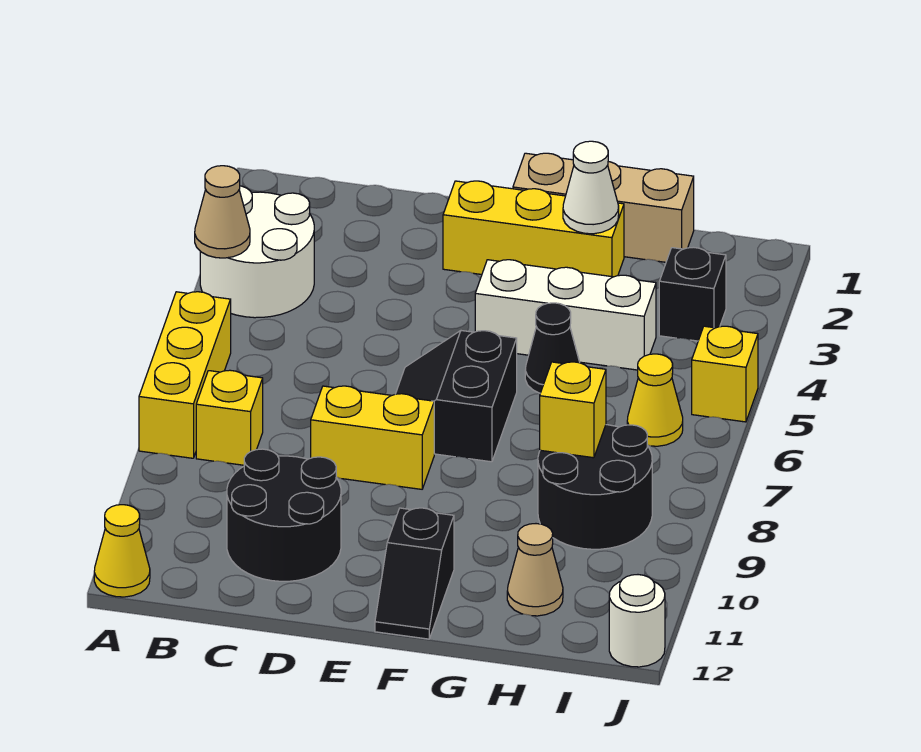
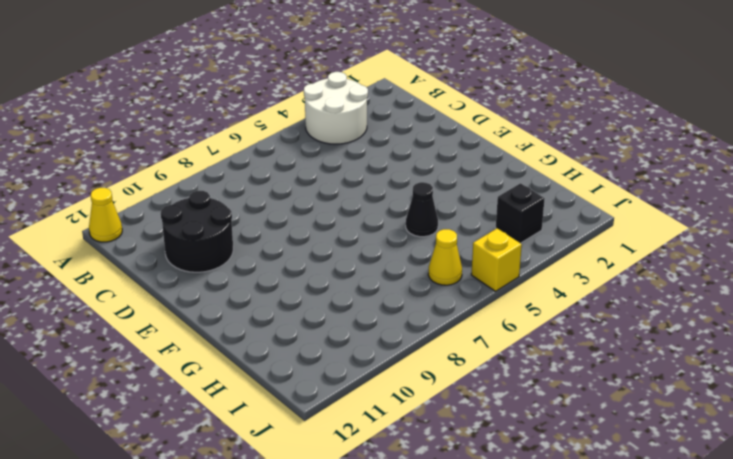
none -> yellow brick A6:A8 level 1
none -> yellow brick B8 level 1
none -> yellow brick D8:E8 level 1

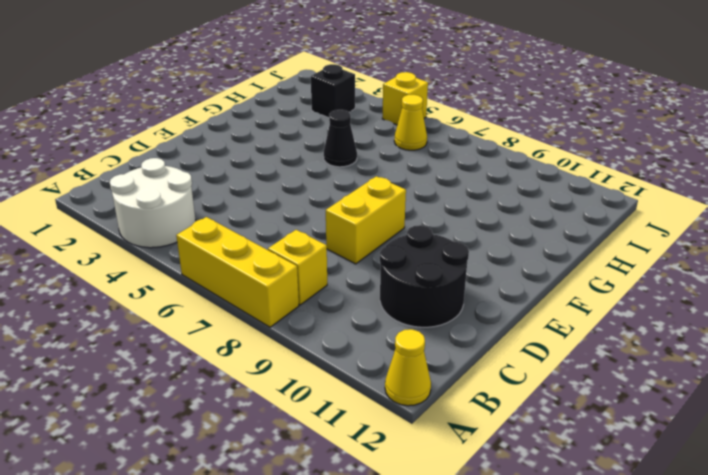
none -> yellow brick E2:G2 level 1
none -> black slope E6:F7 level 1 top F
none -> tan brick F1:H1 level 1

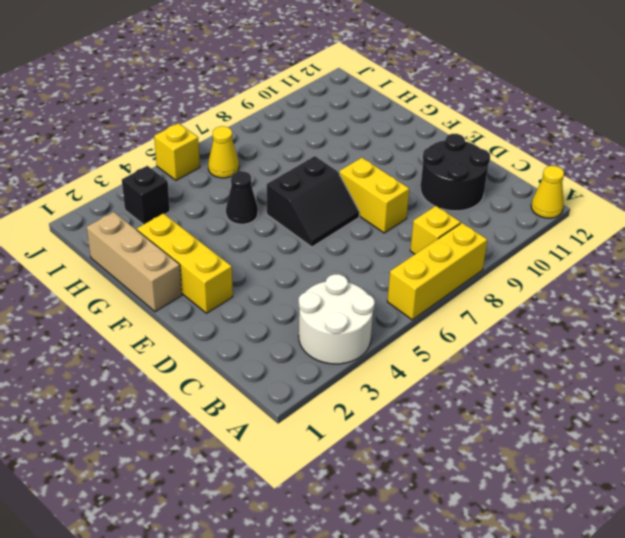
none -> white brick F4:H4 level 1
none -> black slope F11:F12 level 1 top 11
none -> black round brick H8:I9 level 1

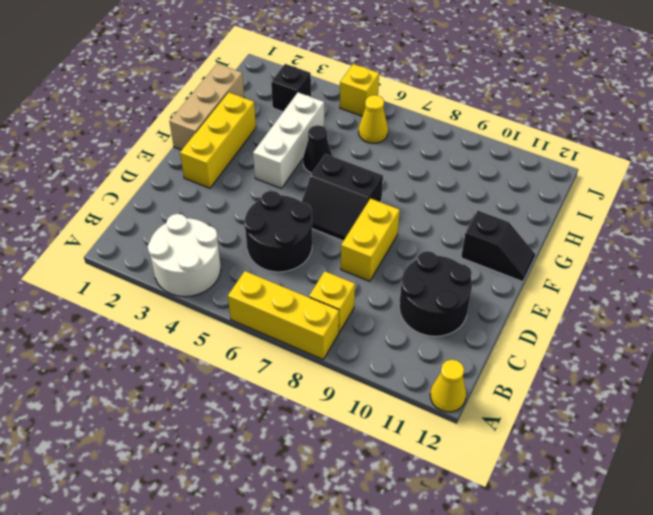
black round brick C5:D6 level 1 -> black round brick H8:I9 level 1
none -> tan cone H11 level 1
none -> white round brick J12 level 1
none -> tan cone A4 level 2

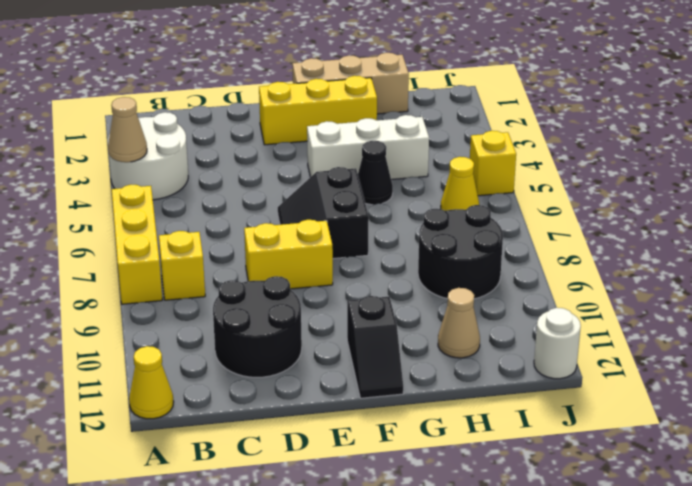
none -> black brick I3 level 1
none -> white cone G2 level 2
none -> yellow brick H8 level 2

